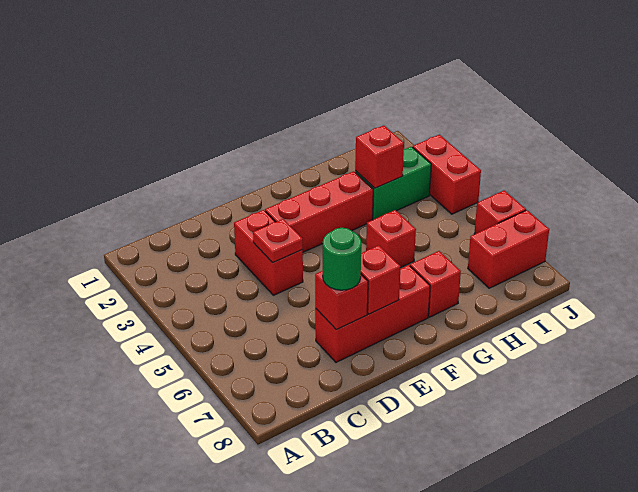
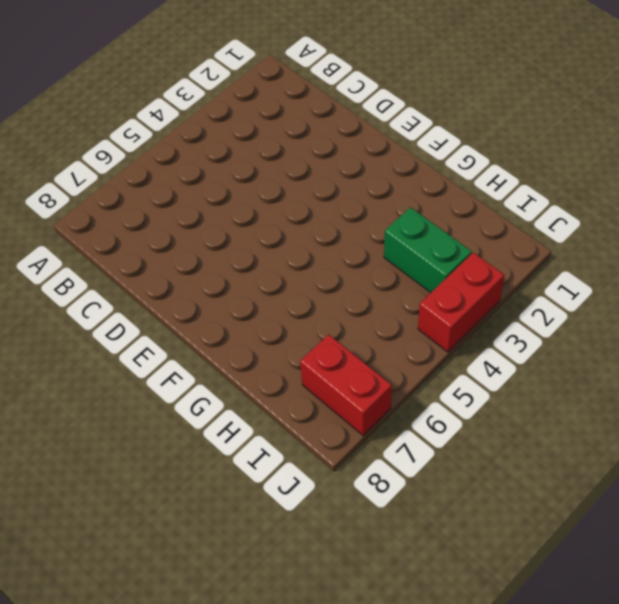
none -> red brick D3:D4 level 1
none -> red brick D7:F7 level 1
none -> red brick E3:G3 level 1

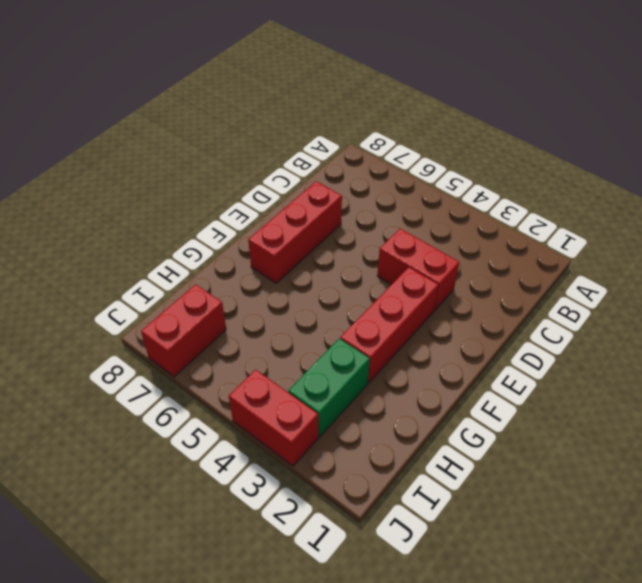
none -> red brick G5 level 1
none -> red brick G7 level 1
none -> red brick J6 level 1

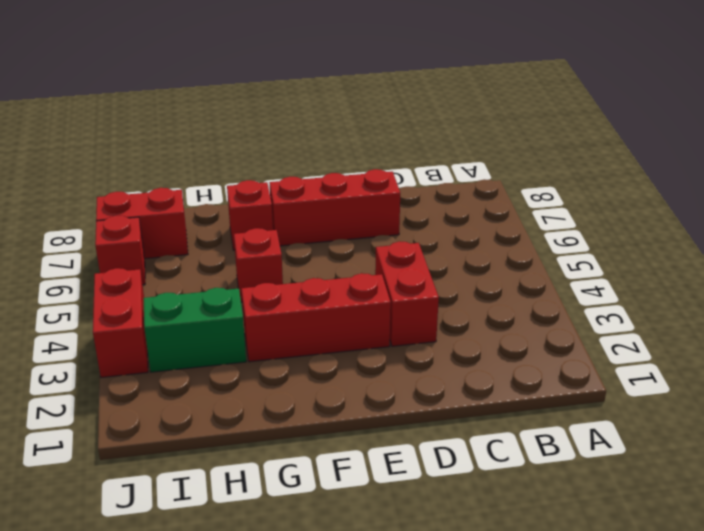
none -> red plate D4 level 2
none -> red brick D7 level 2
none -> red brick E7 level 2

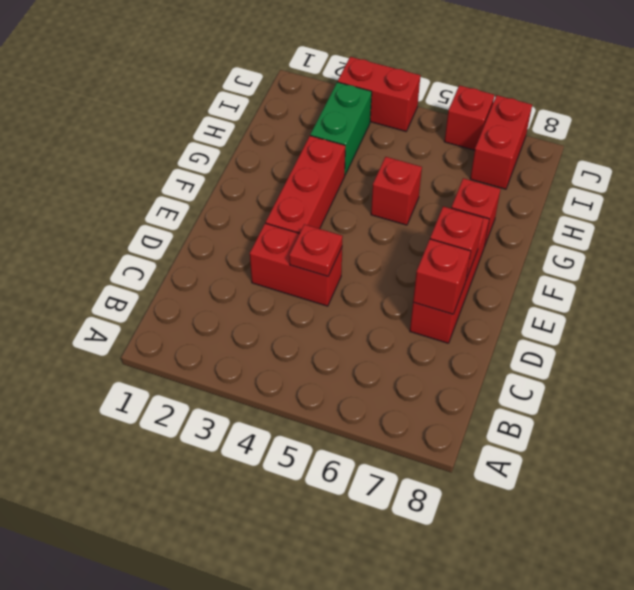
none -> red brick H3 level 2
none -> green round brick D7 level 3

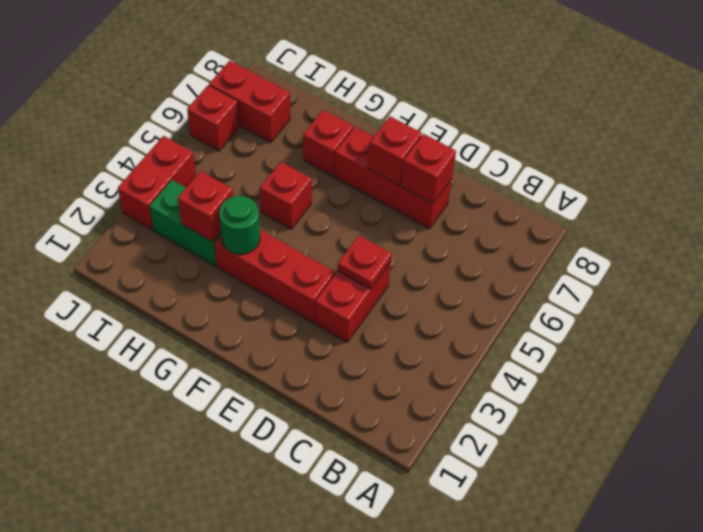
green round brick G3 level 2 -> green round brick D7 level 3

